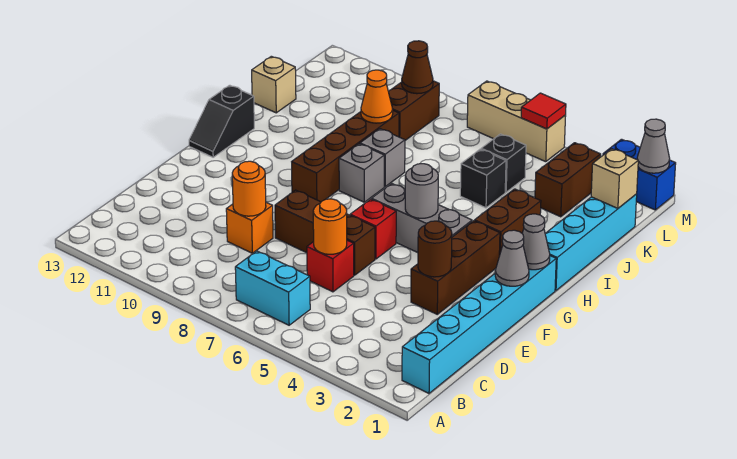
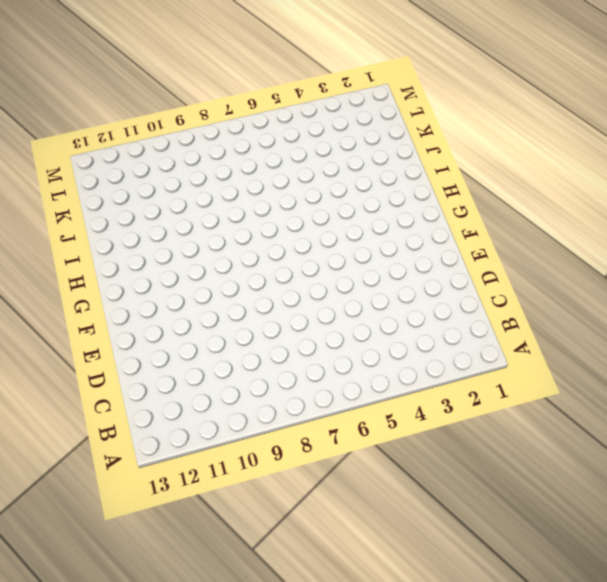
none -> cyan brick B1:G1 level 1
none -> cyan brick B6:B7 level 1
none -> red brick D6 level 1
none -> orange brick D9 level 1

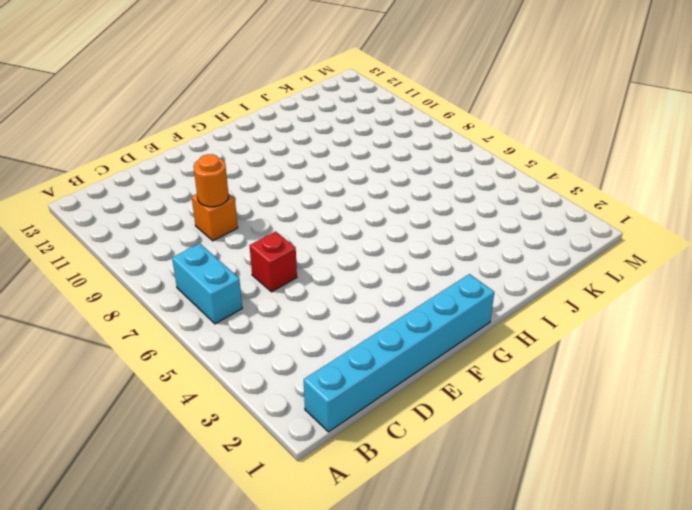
none -> brown brick E3:G3 level 1
none -> brown brick E6:E8 level 1
none -> red brick F6 level 1
none -> grey brick G4:G6 level 1

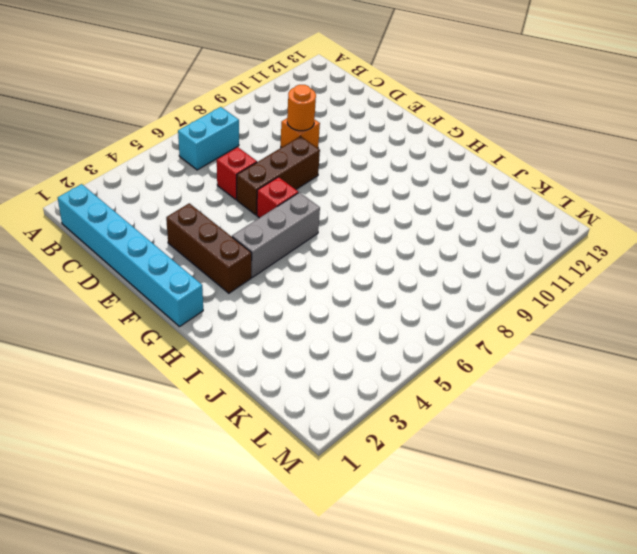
none -> brown brick G9:J9 level 1
none -> black slope G13:H13 level 1 top H
none -> cyan brick H1:K1 level 1
none -> brown brick H3:I3 level 1

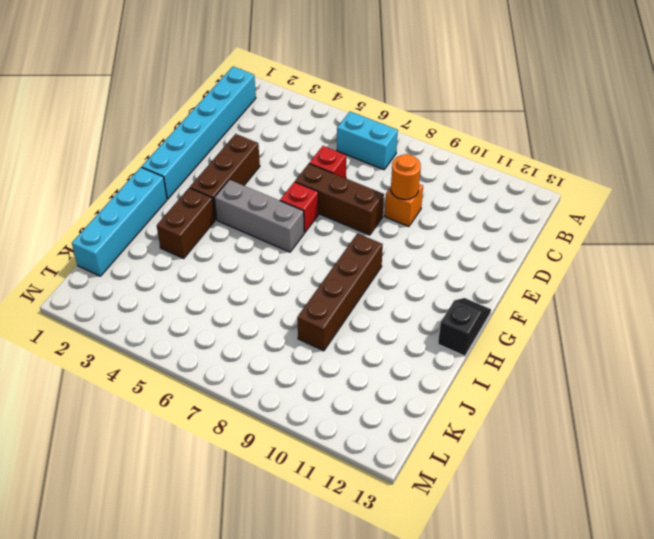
none -> grey brick H8 level 1
none -> grey brick I8 level 1
none -> black brick J5 level 1
none -> tan brick J13 level 1

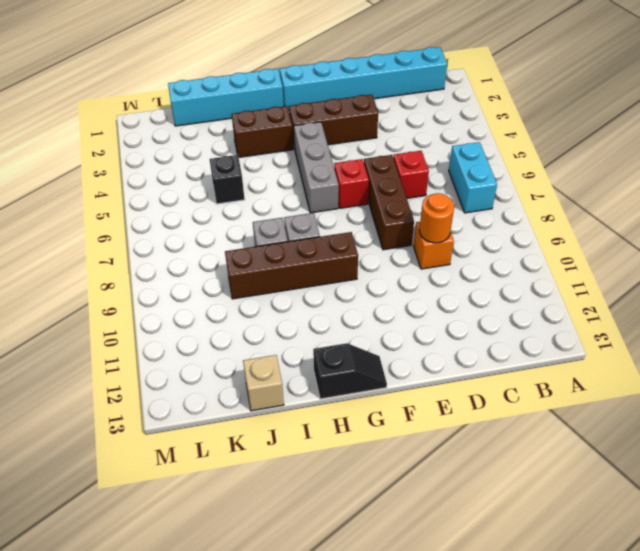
none -> brown brick K3:L3 level 1
none -> black brick K5 level 1
none -> brown brick K9:L9 level 1
none -> blue brick M1:M2 level 1

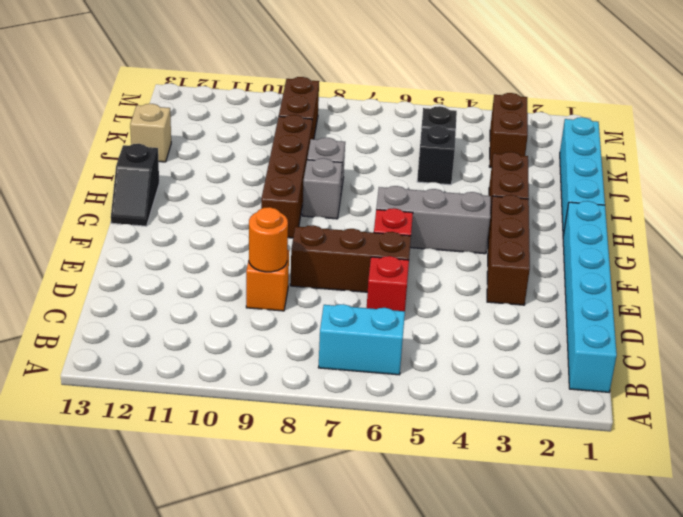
none -> blue brick M1:M2 level 1
none -> tan brick M5:M7 level 1
none -> orange round brick D6 level 2
none -> brown round brick E3 level 2

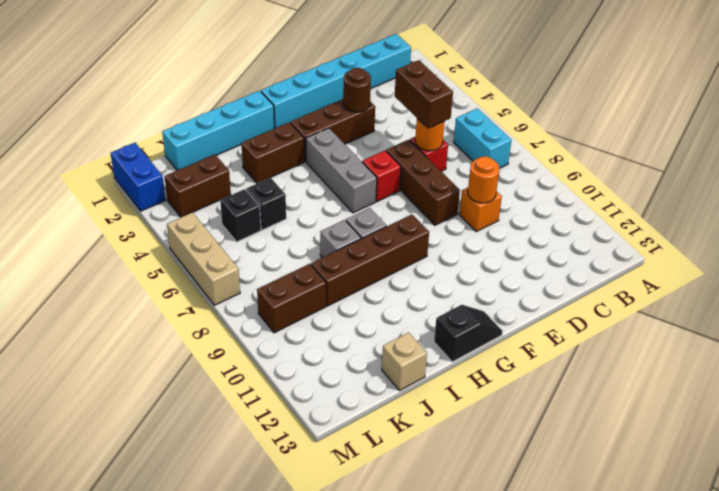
brown brick D5:D6 level 3 -> none
none -> grey cone F1 level 2
none -> grey cone G1 level 2
none -> grey round brick G5 level 2
none -> orange cone J9 level 2

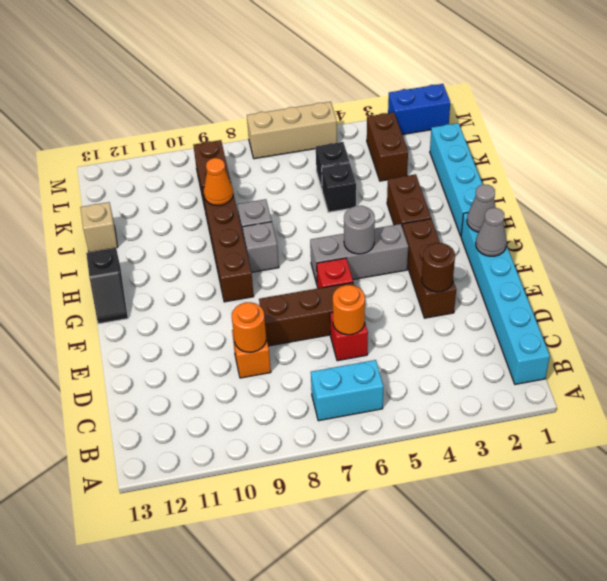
none -> tan brick K1 level 2
none -> brown cone L9 level 2
none -> grey cone M1 level 2
none -> red tile M5 level 2

